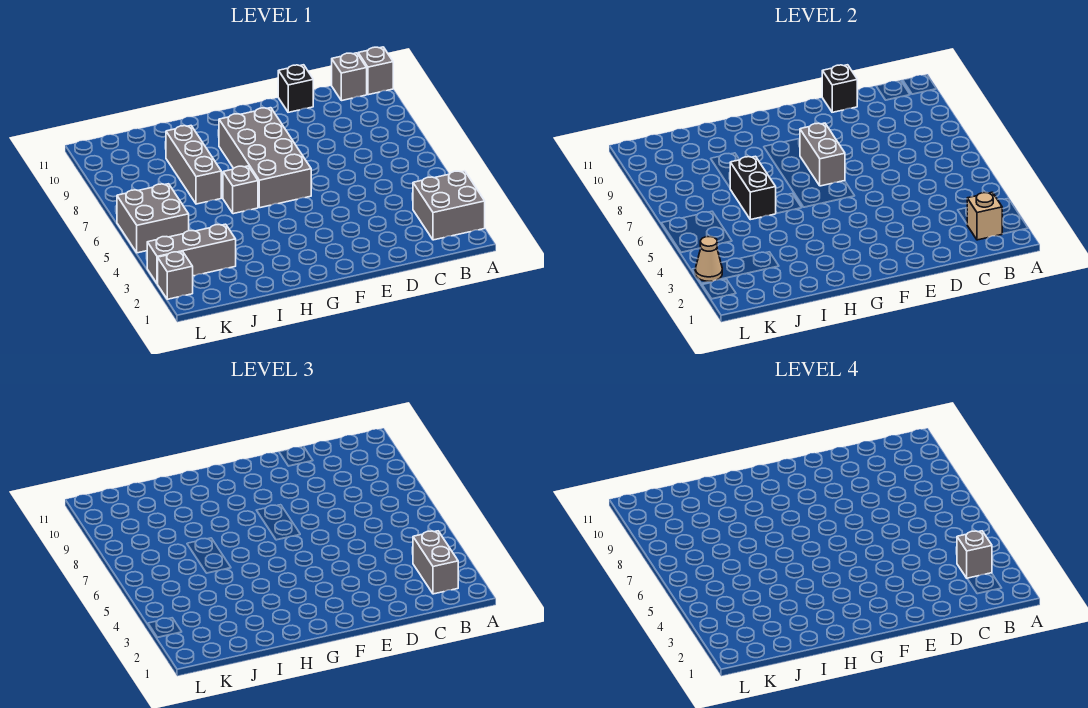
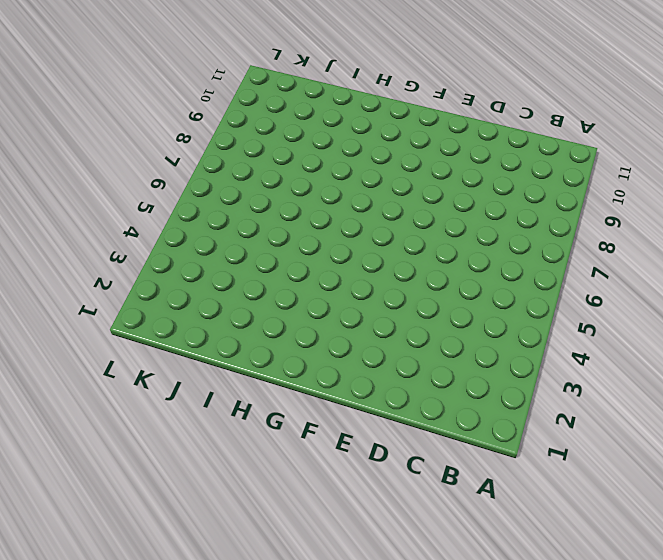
none -> grey brick A2:B3 level 1
none -> grey brick A11 level 1
none -> grey brick B11 level 1

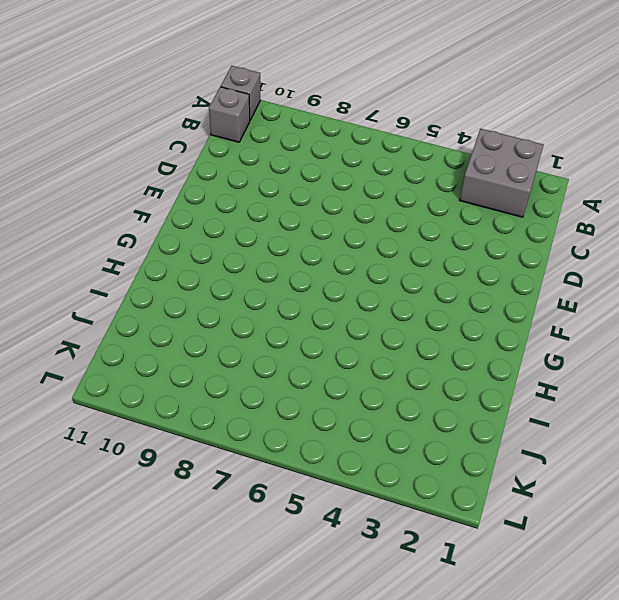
none -> black brick D11 level 1
none -> grey brick F6:G9 level 1
none -> grey brick H6 level 1

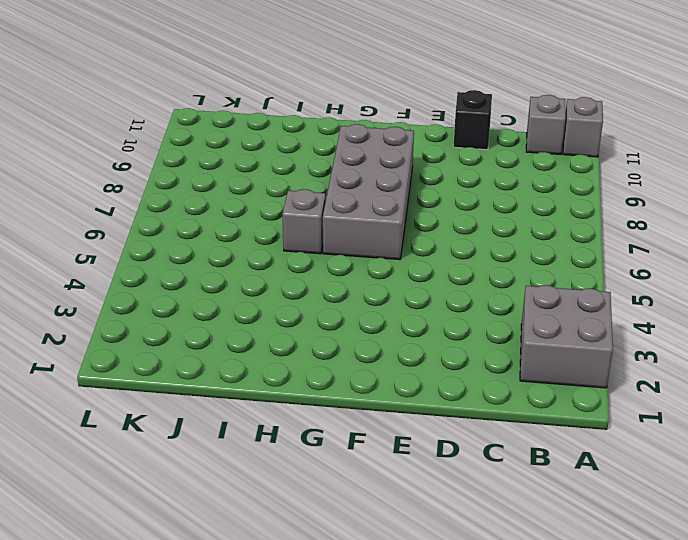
none -> grey brick I7:I9 level 1
none -> grey brick J3:L3 level 1
none -> grey brick K5:L6 level 1

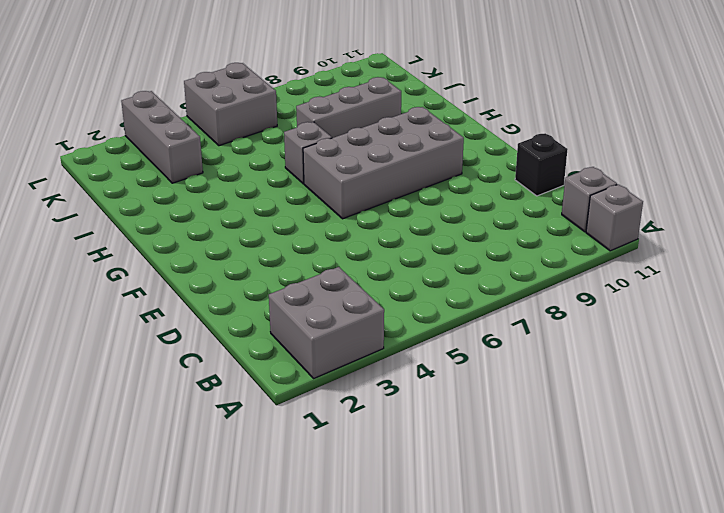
none -> grey brick L2 level 1
none -> tan brick B2 level 2
none -> black brick D11 level 2

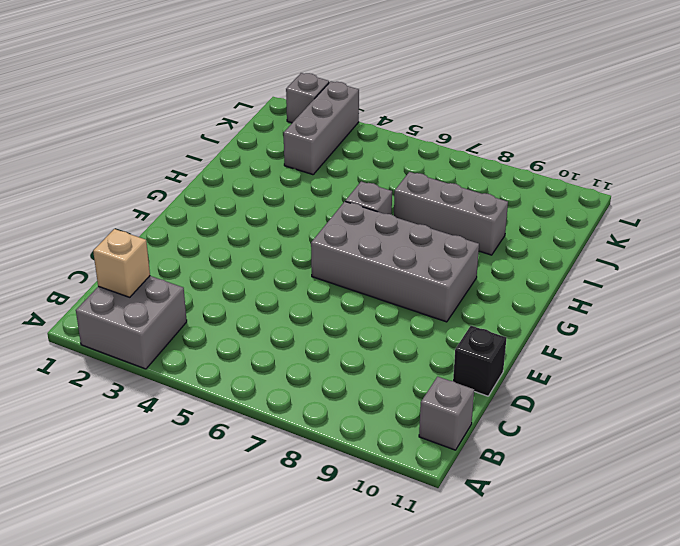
none -> grey brick A11 level 1
none -> grey brick K5:L6 level 1
none -> black brick D11 level 2

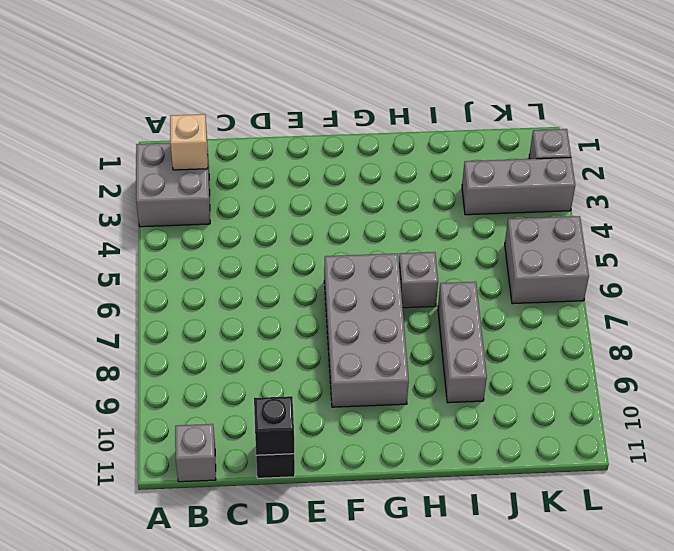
none -> grey brick A11 level 1
none -> grey brick F7:F8 level 2
none -> black brick I6:I7 level 2

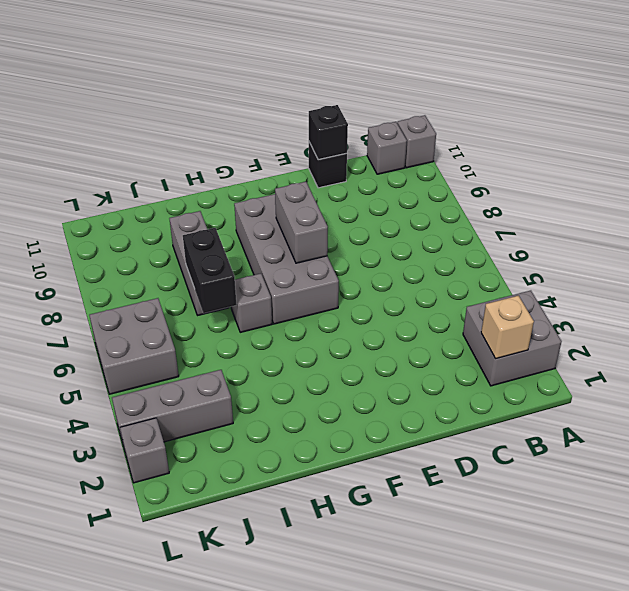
none -> tan cone L3 level 2
none -> grey brick B2:B3 level 3
none -> grey brick B3 level 4

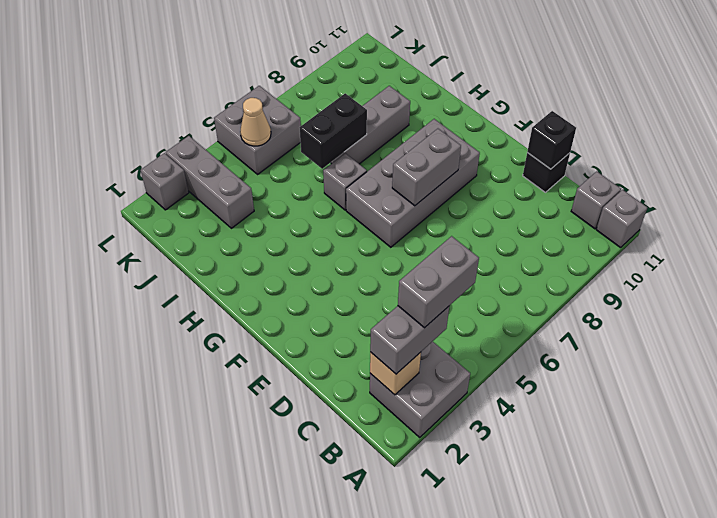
grey brick B3:B4 level 4 -> grey brick B3 level 4
tan cone K5 level 2 -> tan cone L3 level 2

